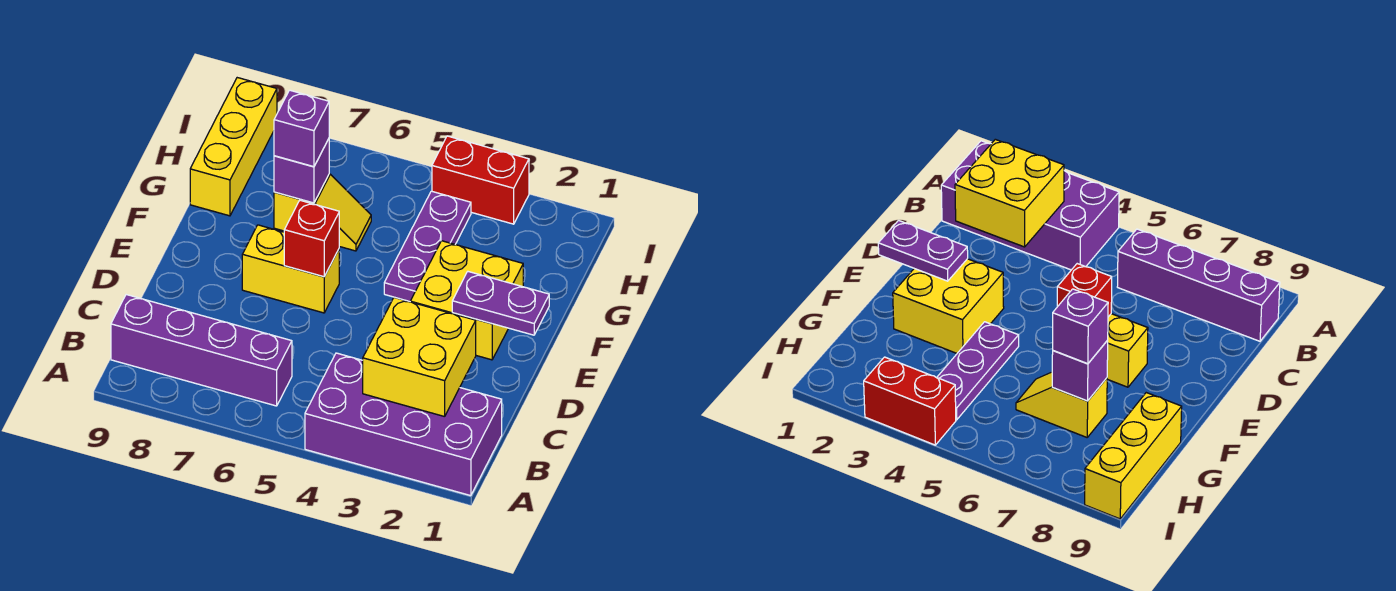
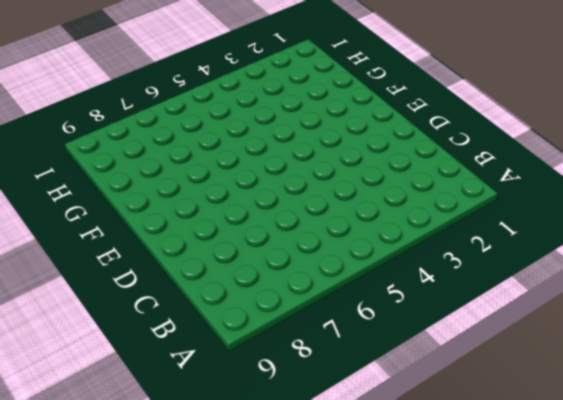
none -> purple brick A1:B4 level 1
none -> purple brick B6:B9 level 1
none -> yellow brick E2:F3 level 1

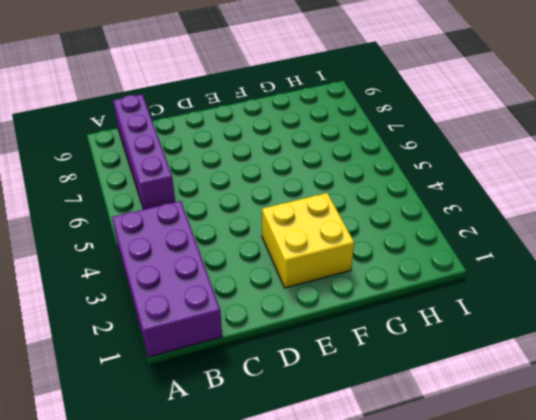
none -> yellow brick E6:E7 level 1
none -> purple plate F4:H4 level 1
none -> yellow slope G6:G7 level 1 top 7

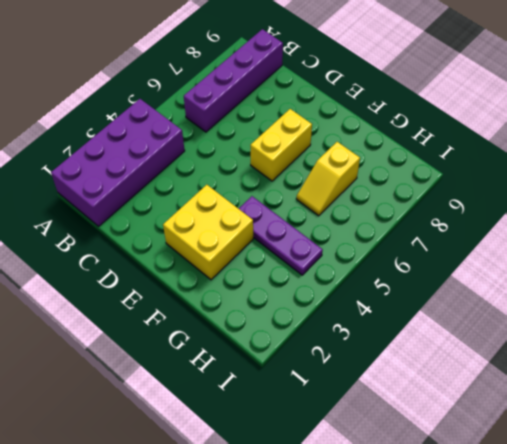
none -> yellow brick G9:I9 level 1
none -> red brick I3:I4 level 1
none -> yellow brick B2:C3 level 2

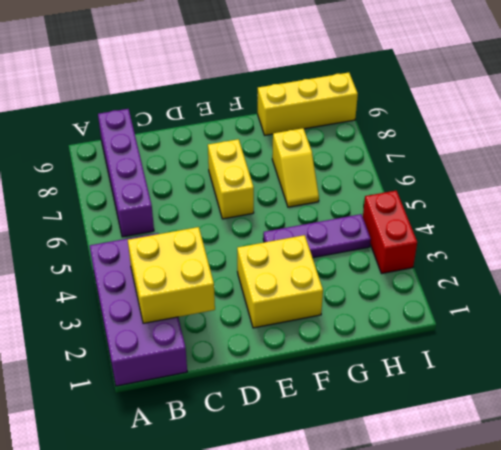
none -> purple plate E1:E2 level 2
none -> red brick E6 level 2
none -> purple brick G7 level 2

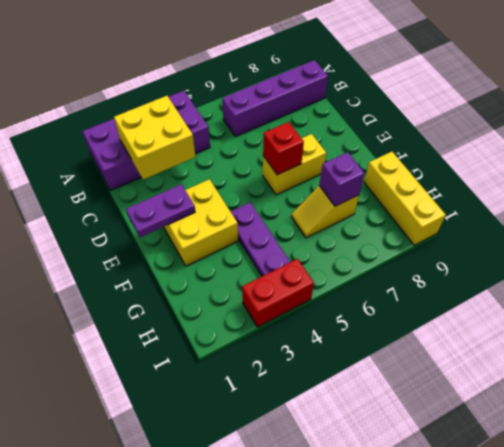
none -> purple brick G7 level 3

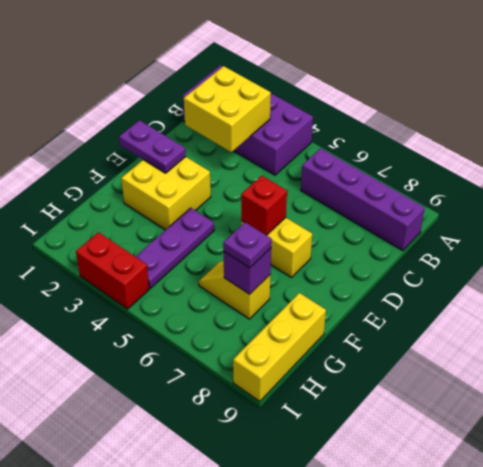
purple plate G7 level 3 -> purple brick G7 level 3

